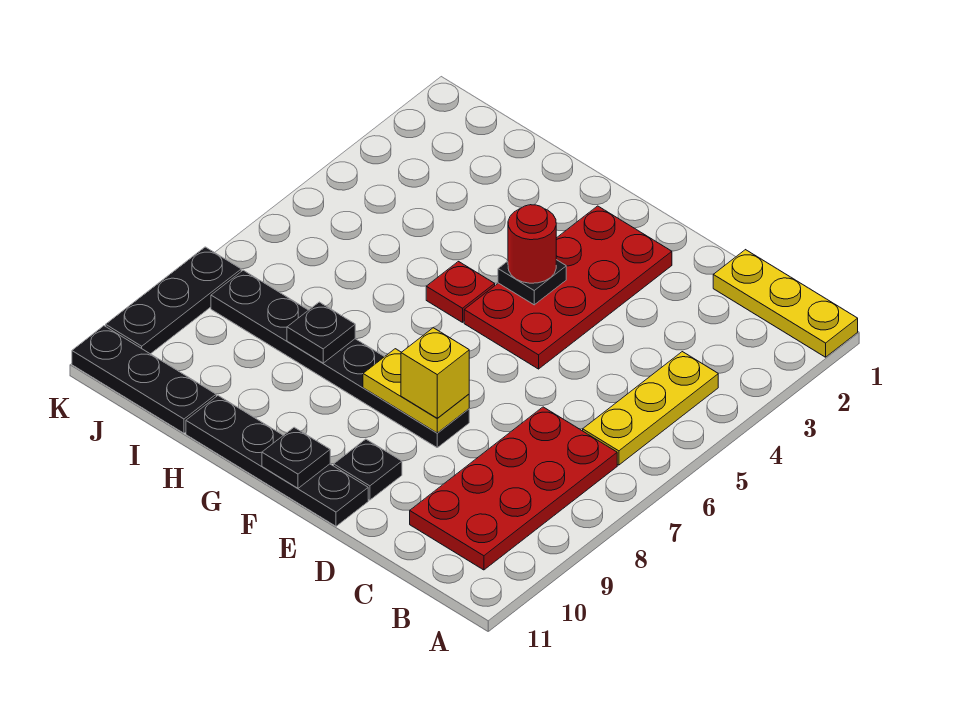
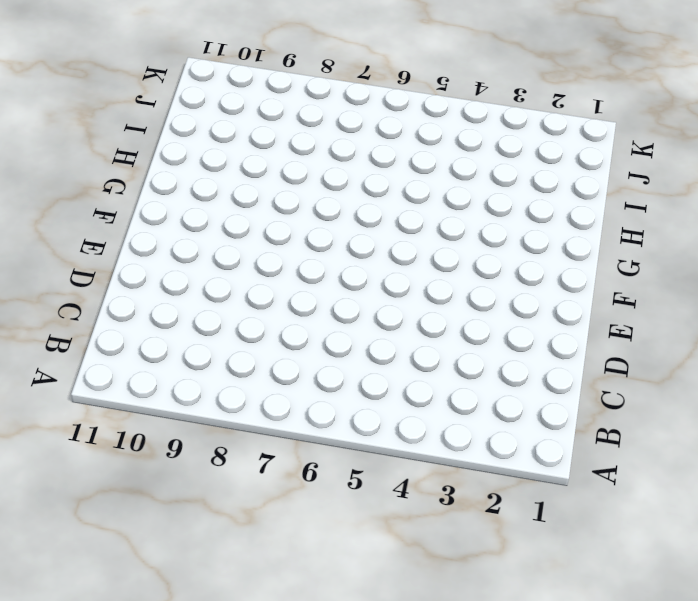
none -> yellow plate A1:C1 level 1
none -> yellow plate B4:B6 level 1
none -> red plate B7:C10 level 1

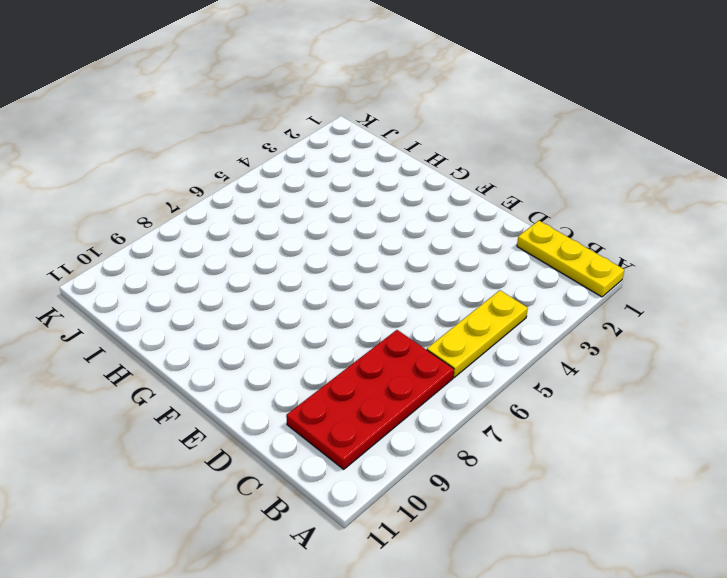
none -> red plate E2:F5 level 1
none -> black plate E8:J8 level 1
none -> black plate E10 level 1

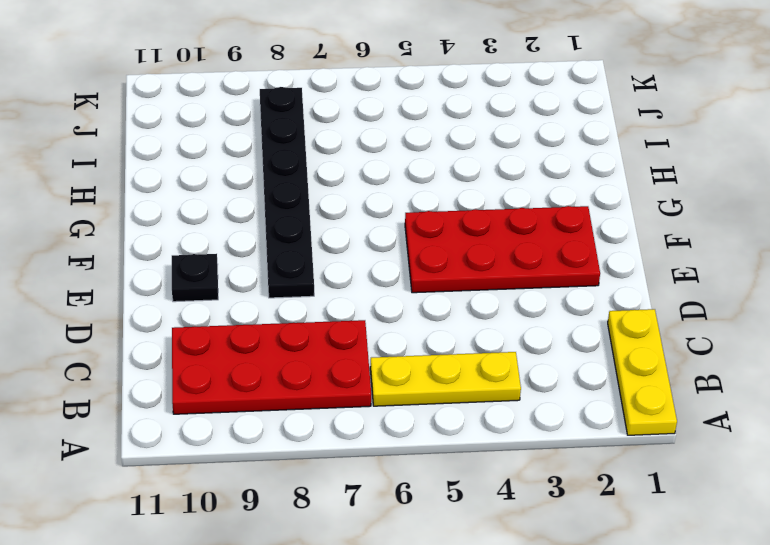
none -> black plate E11:H11 level 1
none -> red plate G5 level 1
none -> black plate I11:K11 level 1

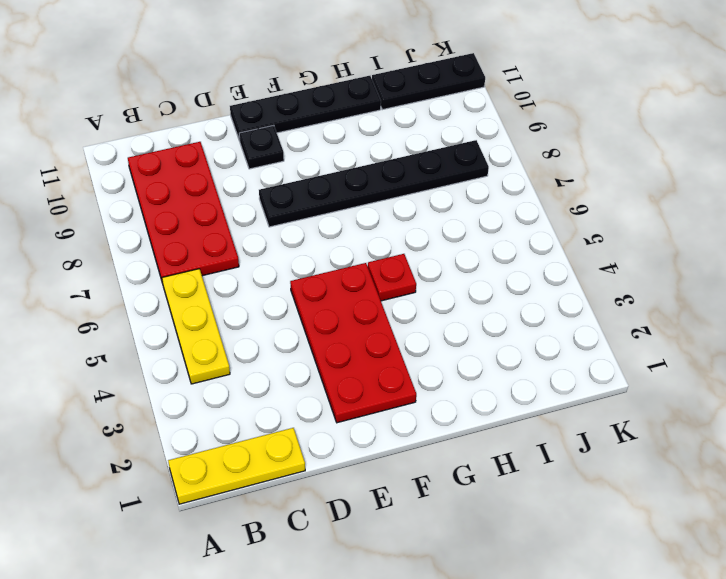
none -> black plate K8:K10 level 1
none -> yellow plate E8:F8 level 2
none -> black plate F4 level 2

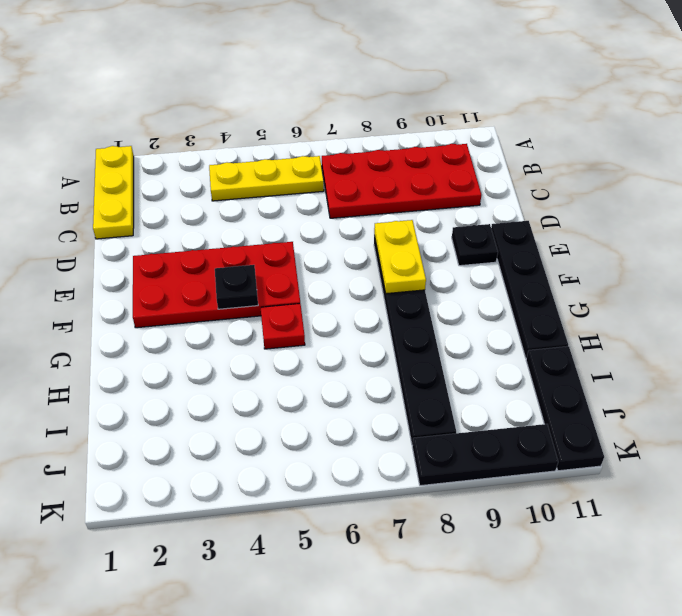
none -> black plate F11 level 2
none -> black plate H8 level 2
none -> yellow brick E8 level 3

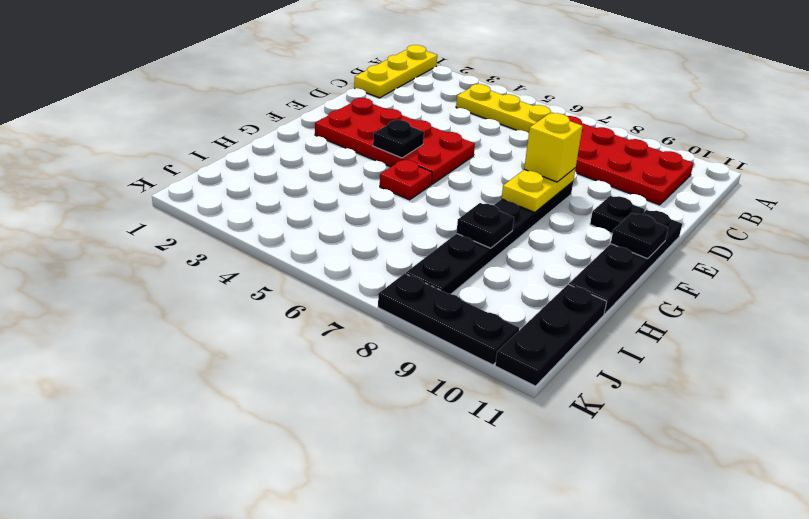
none -> red round brick F4 level 3

